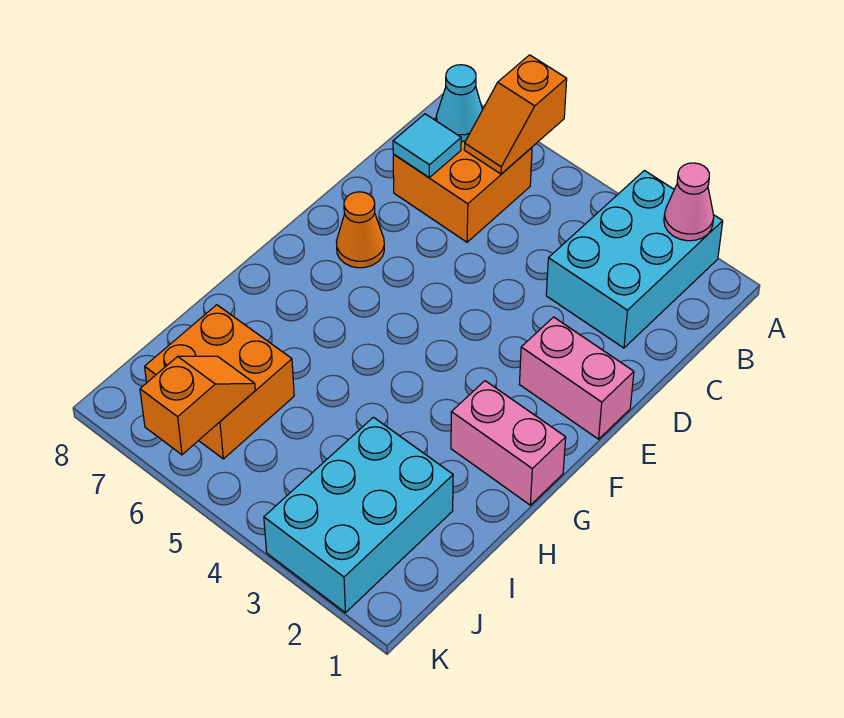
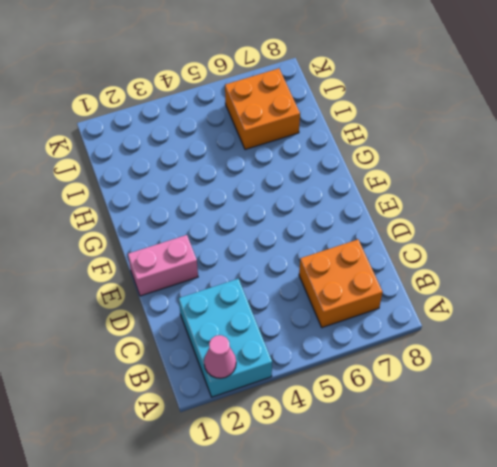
none -> orange cone E7 level 1
none -> pink brick G1:G2 level 1
none -> cyan brick I2:K3 level 1

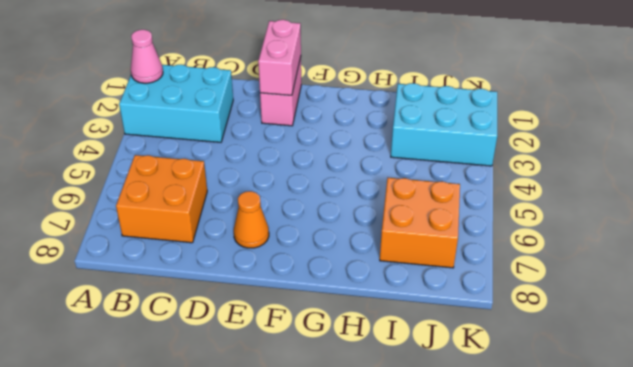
pink brick E1:E2 level 2 -> pink brick G1:G2 level 1
none -> orange slope A6:B6 level 2 top A
none -> cyan cone B7 level 2
none -> cyan tile C7 level 2

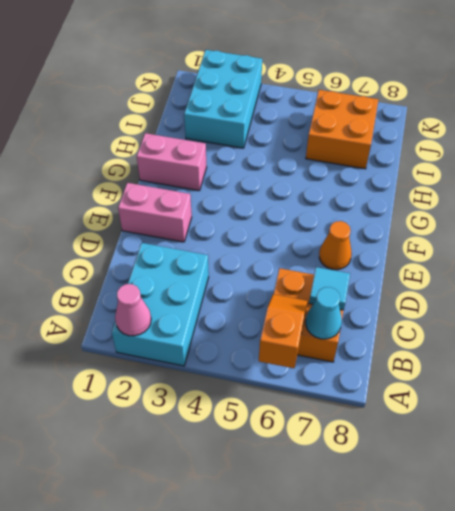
none -> orange slope J6:K6 level 2 top K

